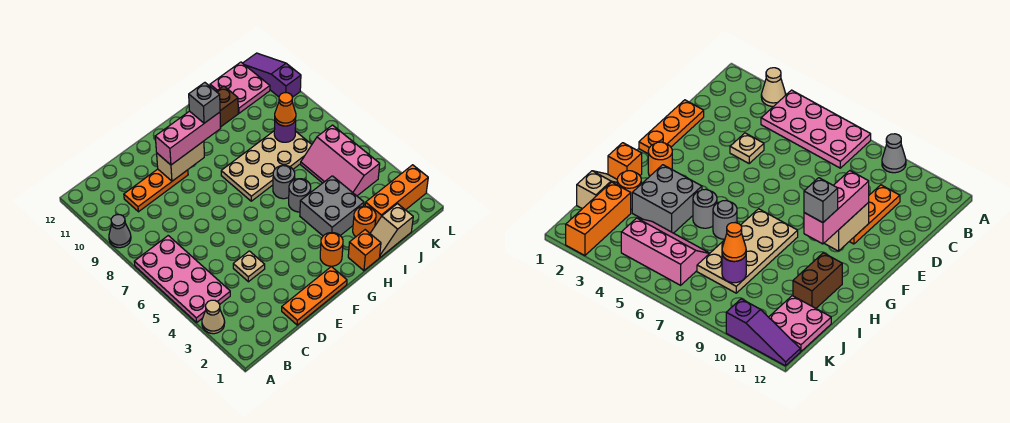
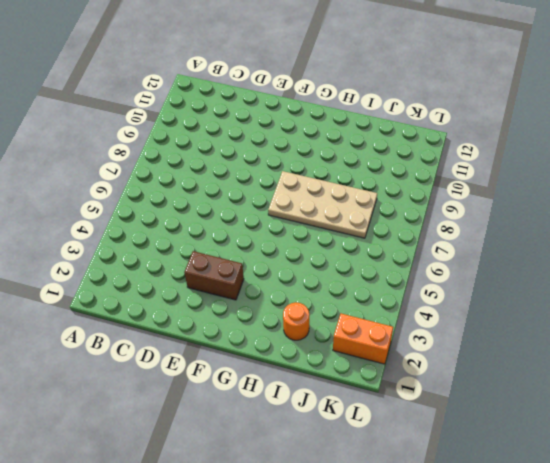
brown brick E3:F3 level 1 -> brown brick H11:I11 level 1
orange brick K2:L2 level 1 -> orange brick J2:L2 level 1
none -> tan cone A3 level 1
none -> pink plate A4:B7 level 1
none -> grey cone A9 level 1

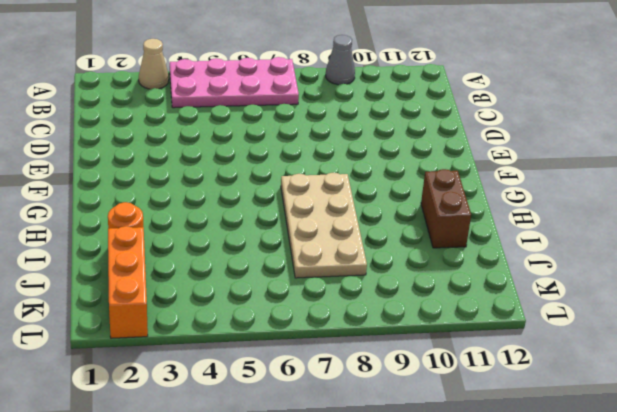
none -> orange plate C10:E10 level 1
none -> orange plate D1:F1 level 1
none -> tan plate D4 level 1

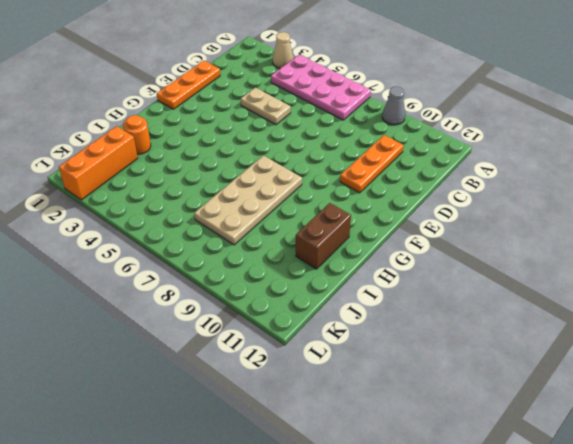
tan plate D4:D5 level 1 -> tan plate D4 level 1
none -> orange round brick G2 level 1
none -> orange brick H1 level 1
none -> grey brick H3:I4 level 1

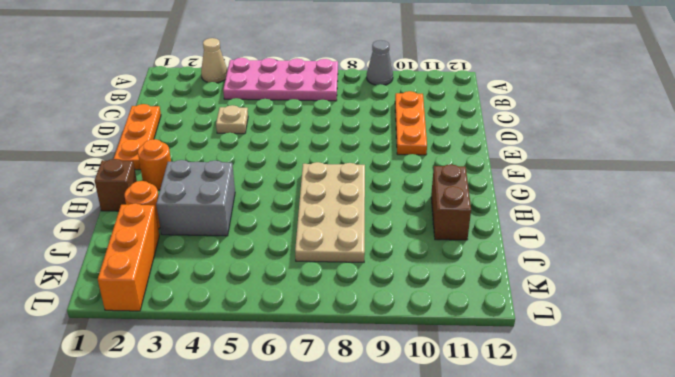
brown brick H1 level 1 -> orange brick H1 level 1
none -> grey round brick H5 level 1
none -> grey round brick H6 level 1
none -> tan slope I1:J1 level 1 top J

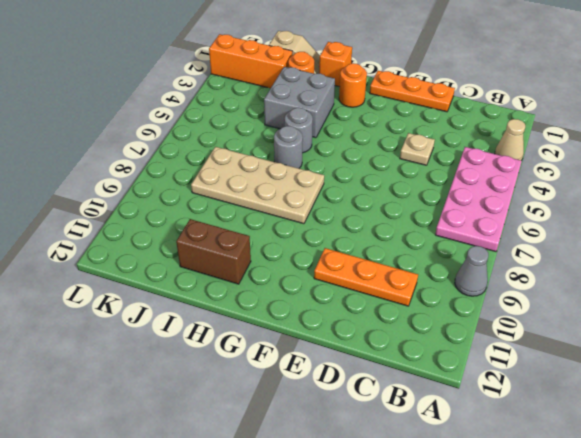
none -> pink slope J4:K6 level 1 top K
none -> pink plate J11:K12 level 1
none -> purple slope L10:L12 level 1 top 10

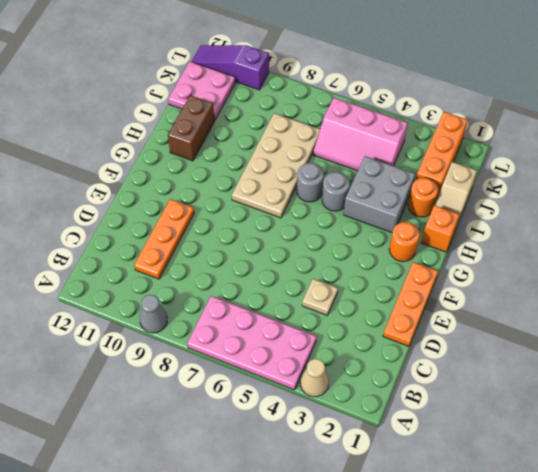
none -> tan brick E10:F10 level 2
none -> purple round brick J8 level 2
none -> pink brick E10:G10 level 3

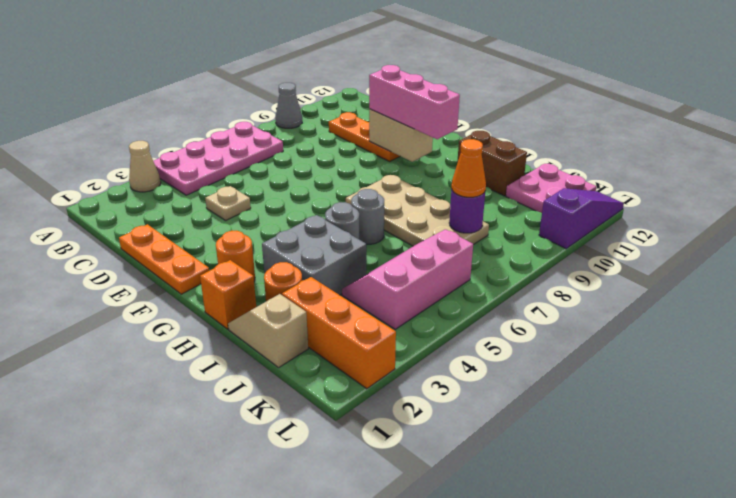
none -> grey brick G10 level 4

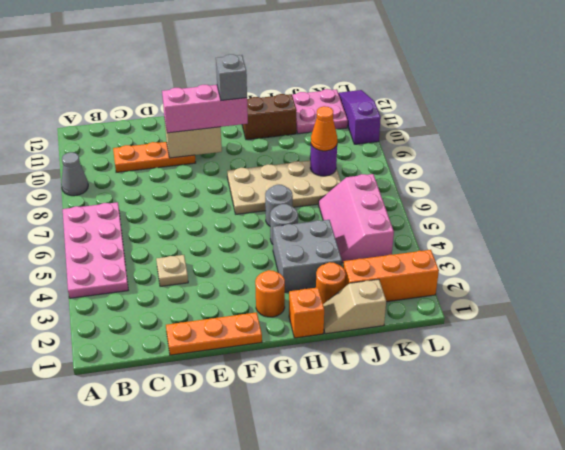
none -> tan cone A3 level 1

